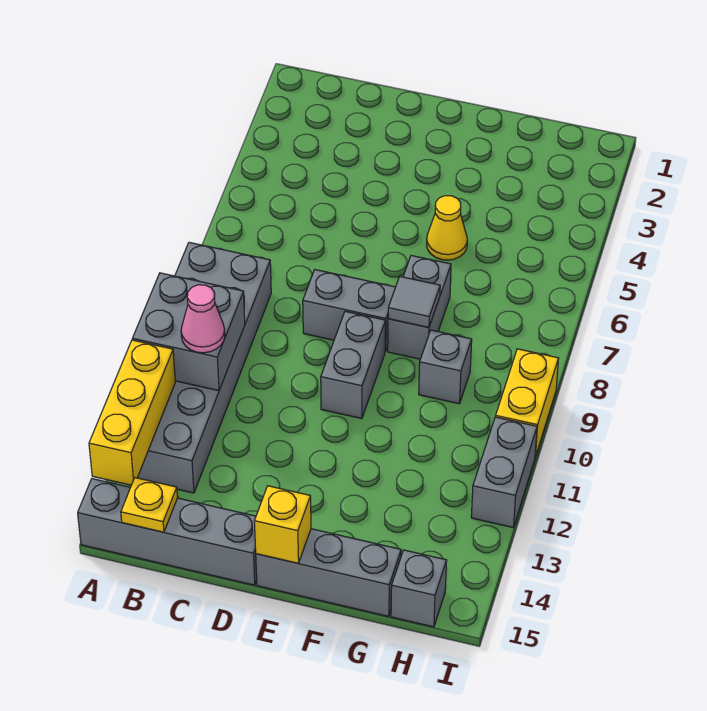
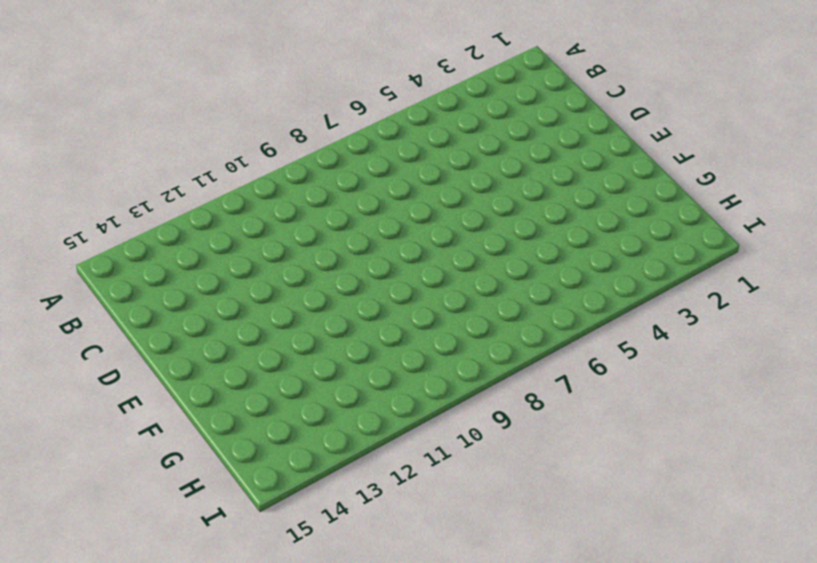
none -> grey brick A8:B13 level 1
none -> grey brick A15:D15 level 1
none -> grey brick D8:E8 level 1

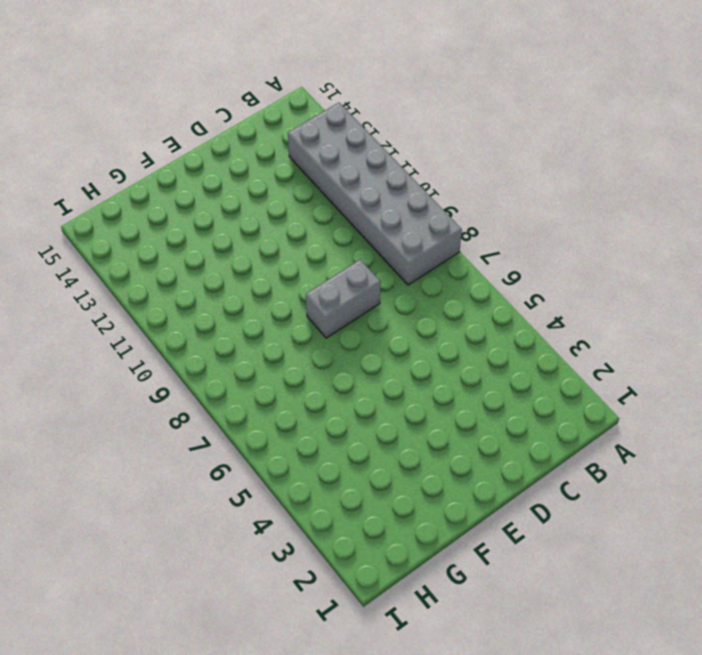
none -> grey brick A15:D15 level 1
none -> grey brick E9:E10 level 1
none -> grey brick E15:G15 level 1

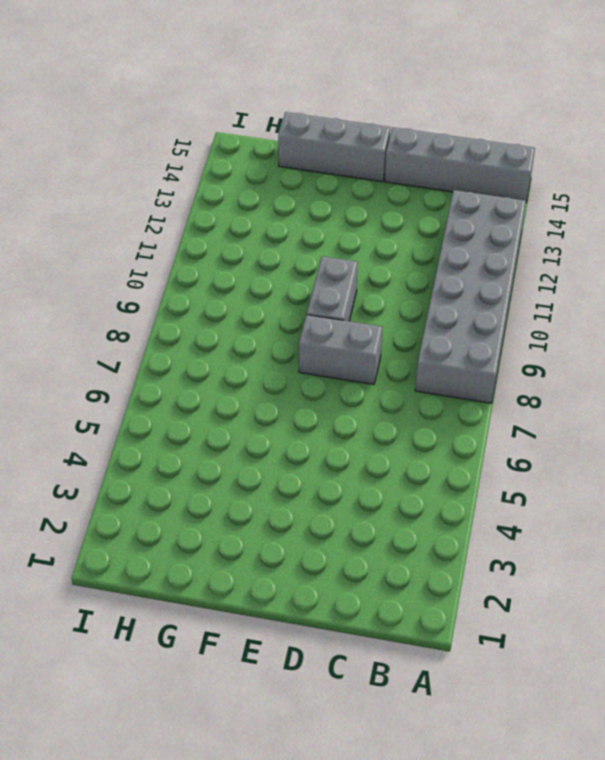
none -> yellow cone F5 level 1
none -> grey brick F7:F8 level 1
none -> grey brick G9 level 1

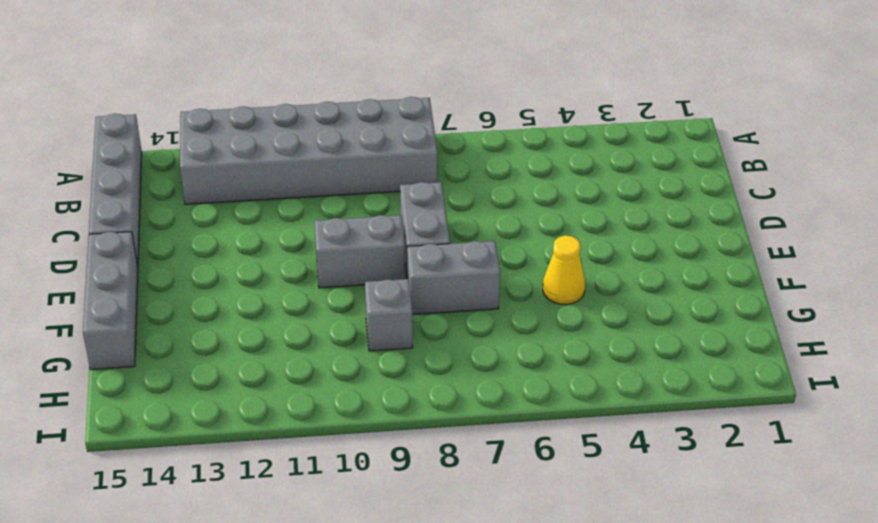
none -> grey brick H15 level 1
none -> yellow brick I9:I10 level 1
none -> grey brick I11:I12 level 1

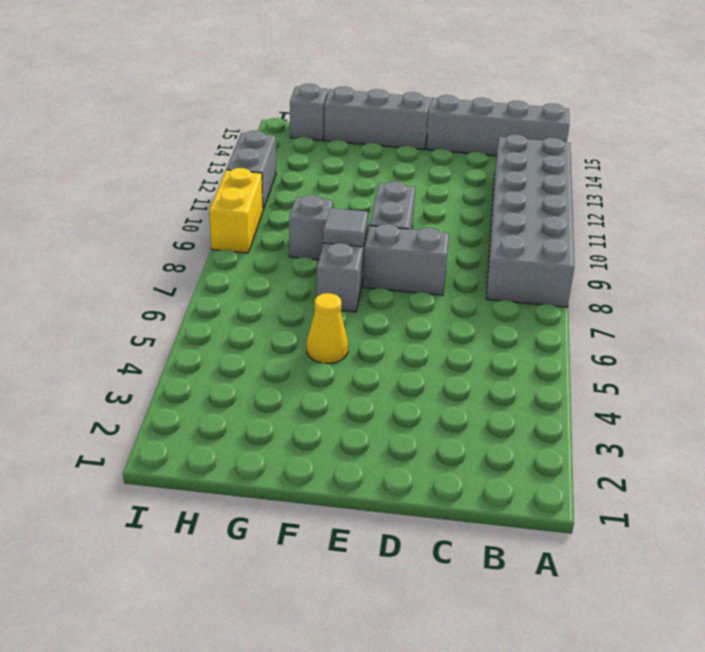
none -> grey brick A10:B11 level 2
none -> yellow brick A12:A14 level 2
none -> yellow plate B15 level 2

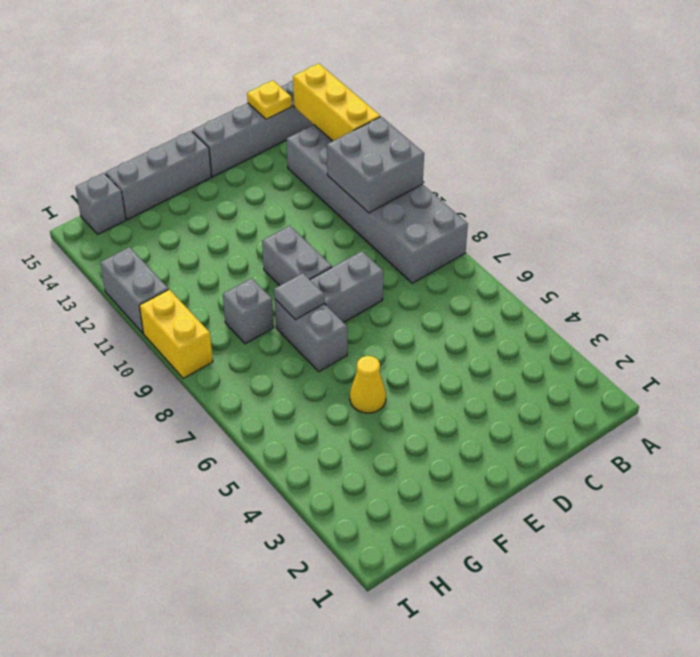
none -> yellow brick E15 level 2
none -> pink cone B11 level 3

